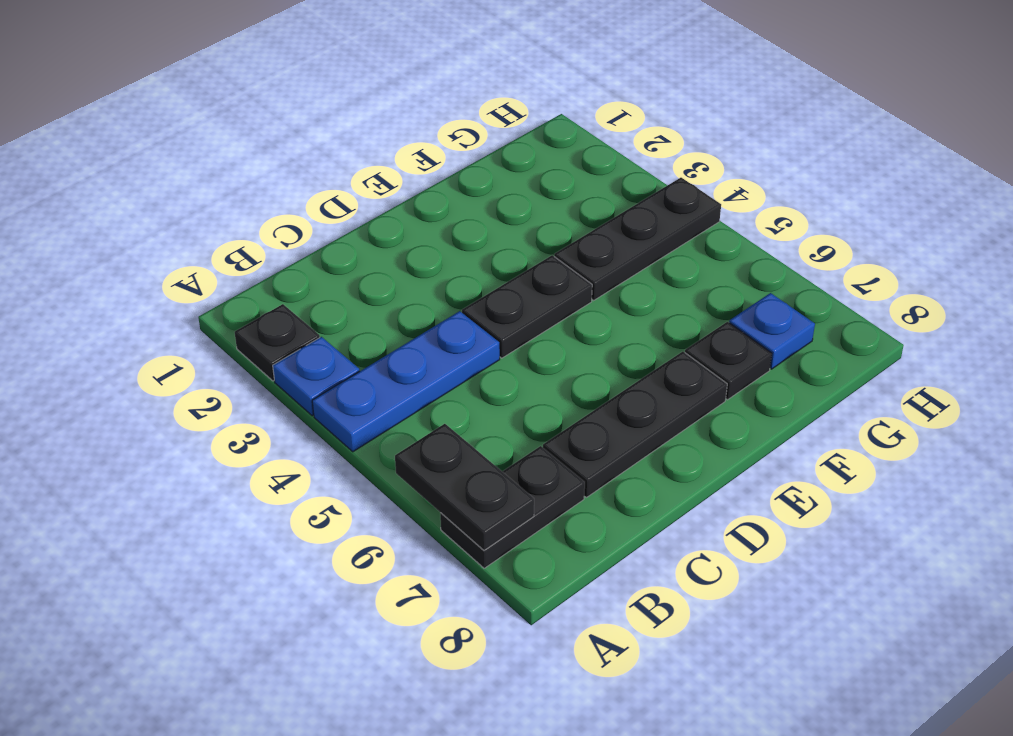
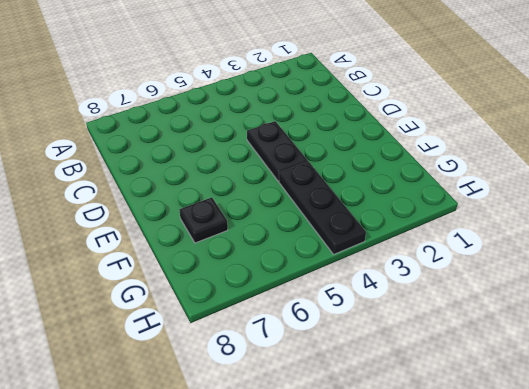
none -> black plate A2 level 1
none -> blue plate A3 level 1

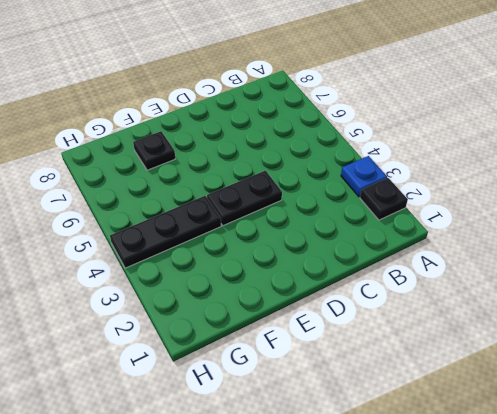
none -> blue plate A4:C4 level 1
none -> black plate A7:B7 level 1

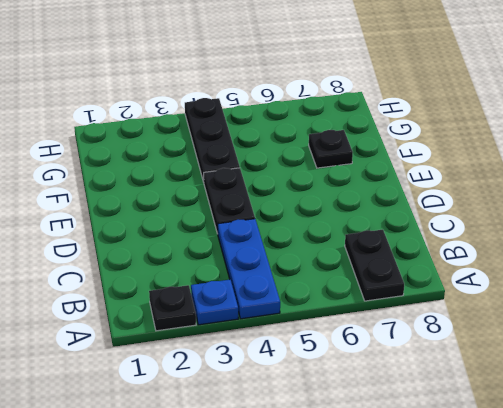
none -> black plate C7:E7 level 1
none -> blue plate G7 level 1

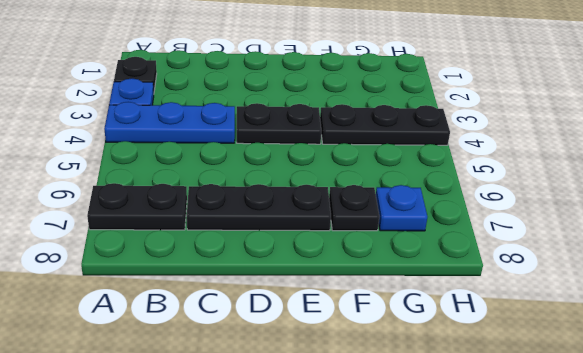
none -> black plate A6:A7 level 2

